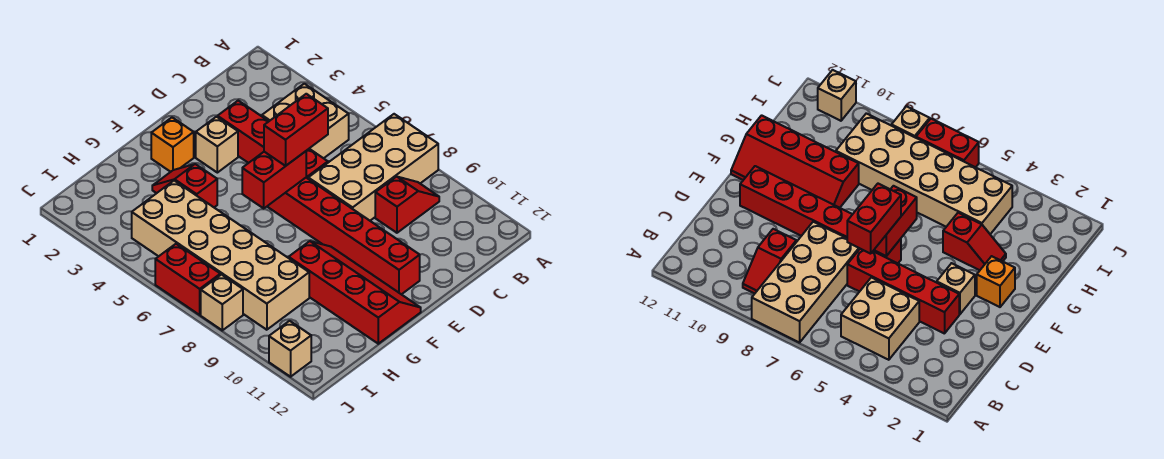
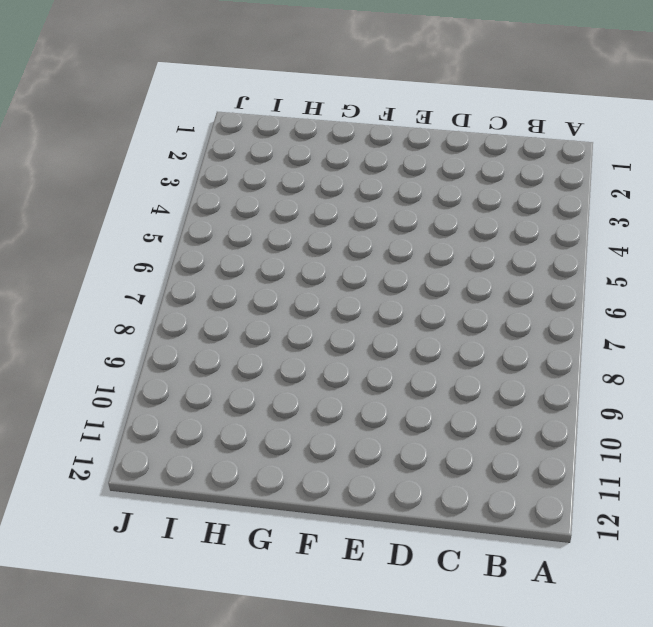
none -> tan brick A7:D8 level 1
none -> tan brick B4:C5 level 1
none -> red slope B9:C9 level 1 top C

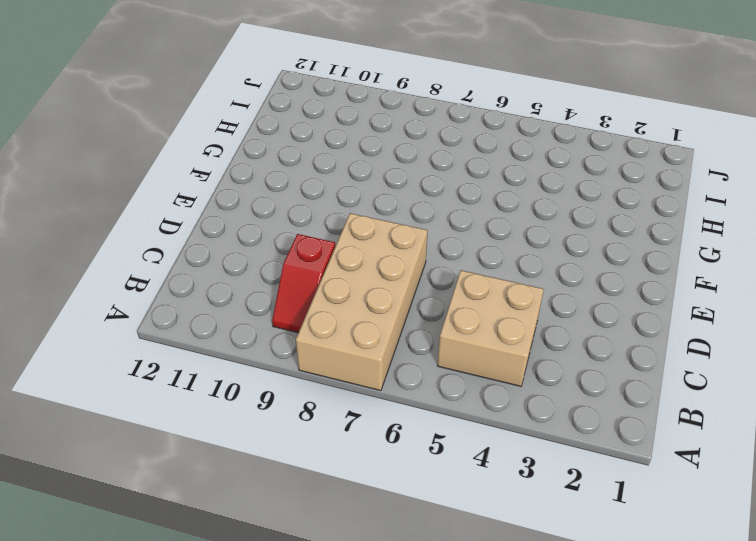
none -> red brick D3:D6 level 1
none -> tan brick E3 level 1
none -> red brick E6:E11 level 1

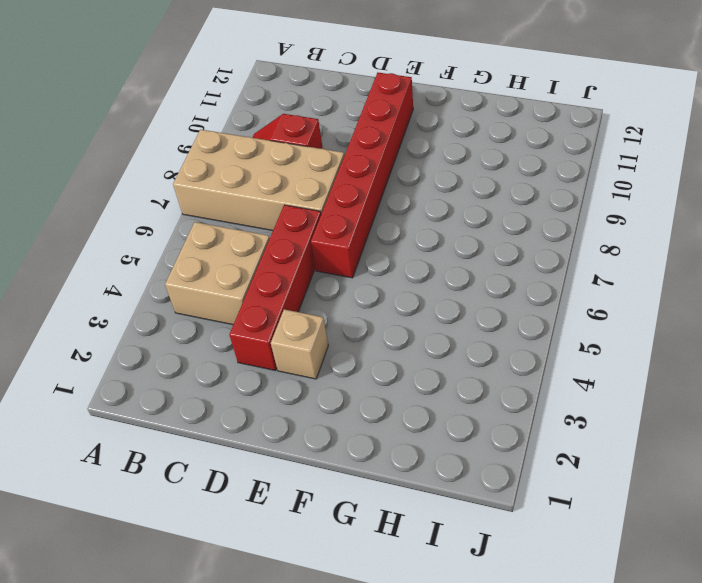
none -> orange brick F2 level 1
none -> red slope F9:G12 level 1 top G
none -> red slope G3:G4 level 1 top 4

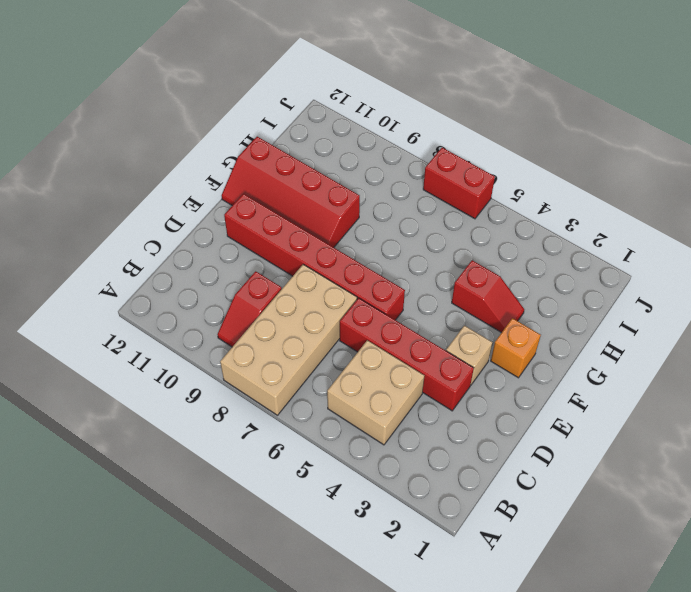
none -> tan brick H4:I9 level 1
none -> tan brick J8 level 1
none -> tan brick J11 level 1

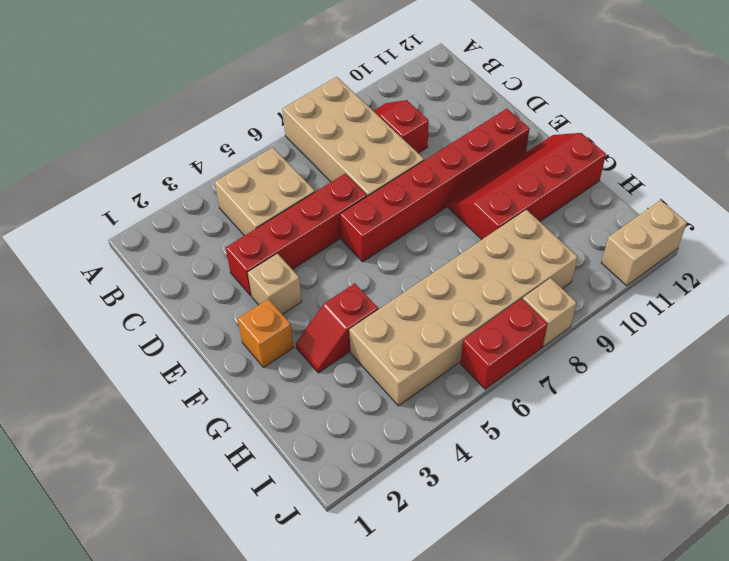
tan brick J11:J12 level 1 -> tan brick J11 level 1
none -> red brick E6:F6 level 2
none -> red brick D6:E6 level 3

